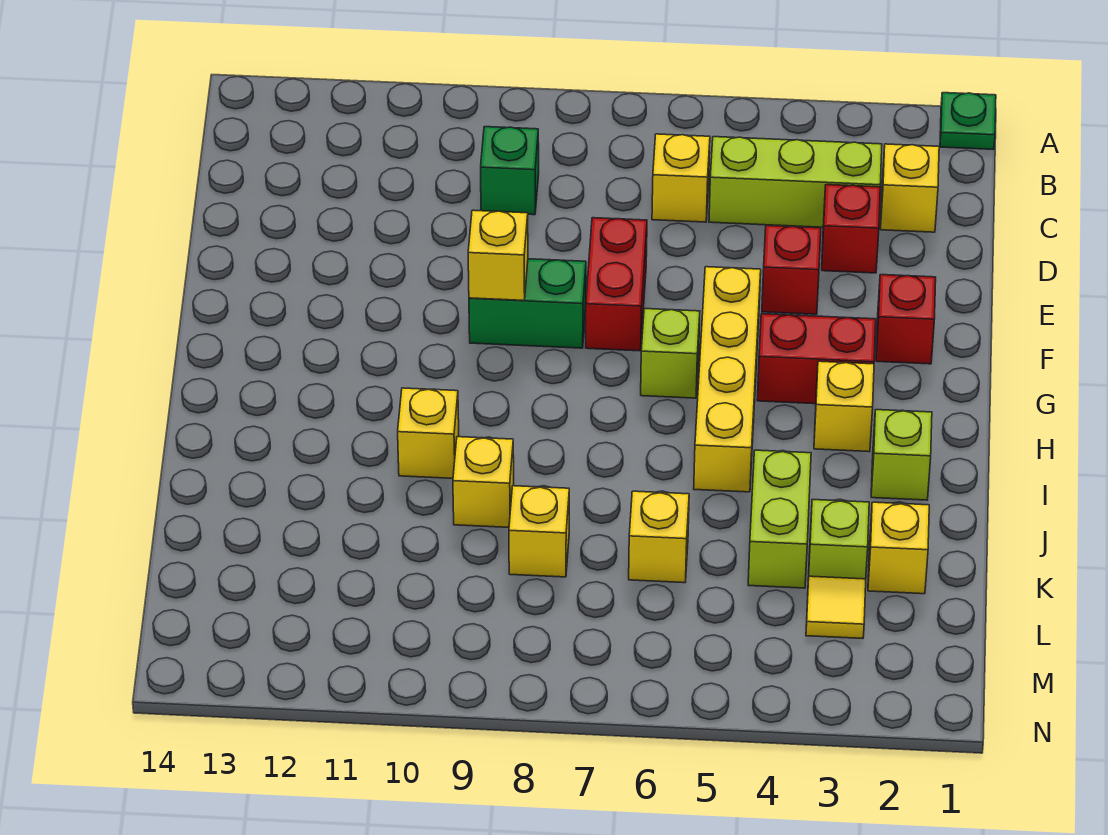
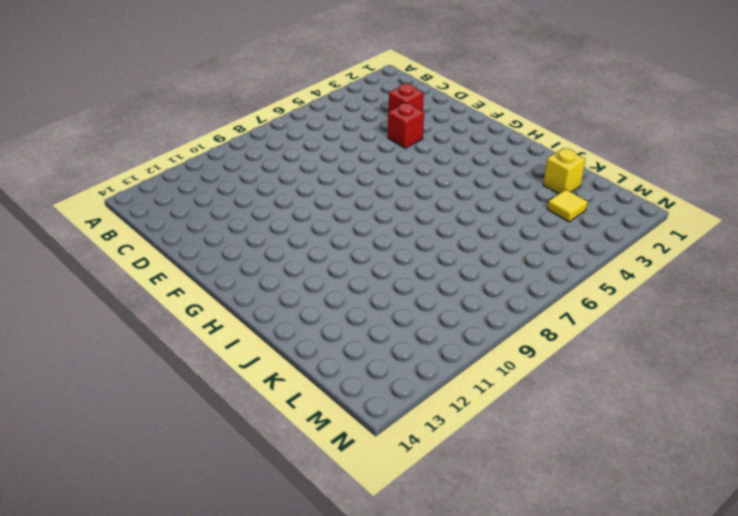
none -> green plate A1 level 1
none -> yellow brick C2 level 1
none -> lime brick C3:C5 level 1

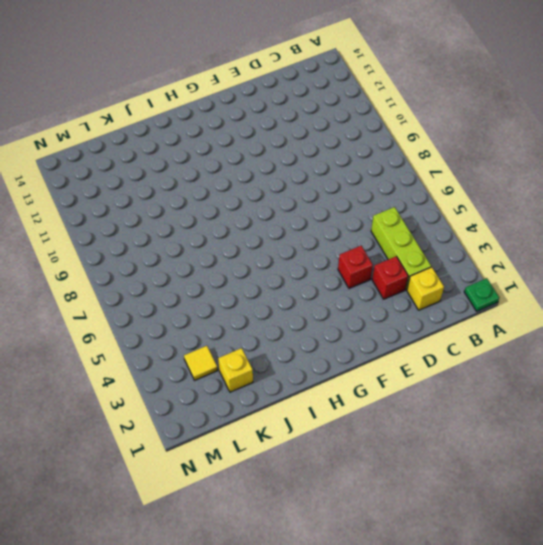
none -> yellow brick C6 level 1
none -> green brick C9 level 1
none -> red brick E7:F7 level 1

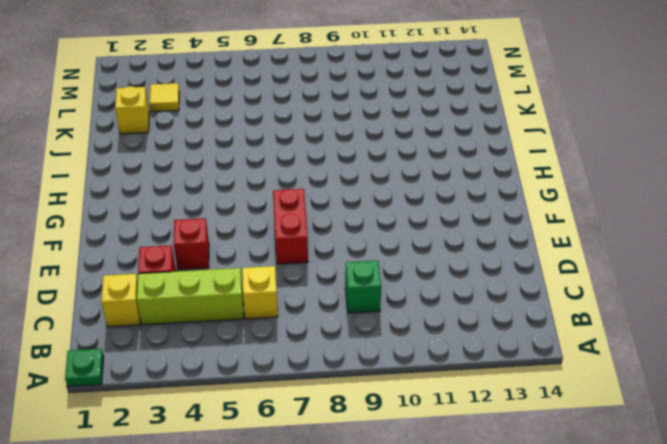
none -> red brick F2 level 1
none -> yellow brick F5:I5 level 1
none -> green brick F8:F9 level 1

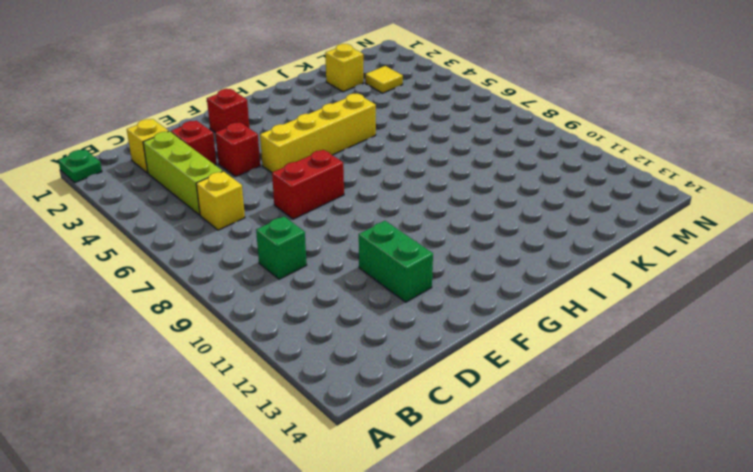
green brick E11:E12 level 1 -> green brick F8:F9 level 1
none -> red brick G3:G4 level 1
none -> lime brick G6 level 1
none -> yellow brick H3 level 1

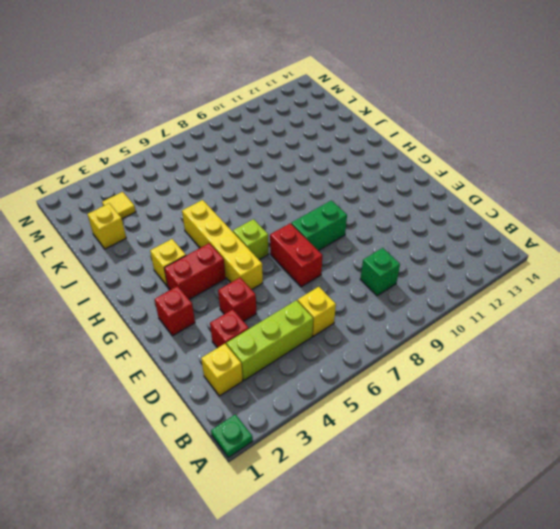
none -> lime brick I2 level 1
none -> yellow brick I10 level 1
none -> lime brick J4:K4 level 1

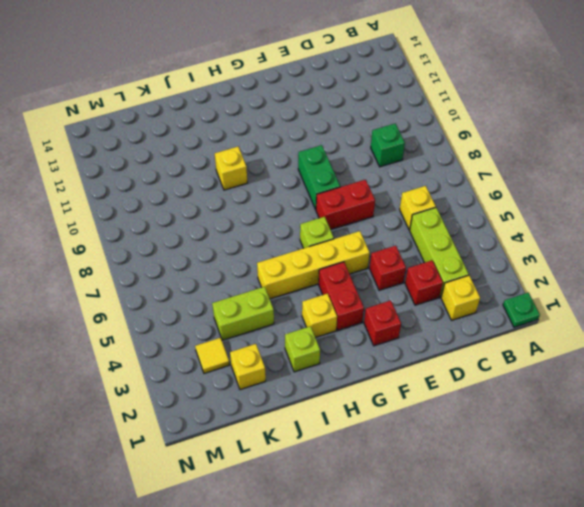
none -> yellow brick J9 level 1
none -> lime brick K3 level 1
none -> yellow brick K6 level 1

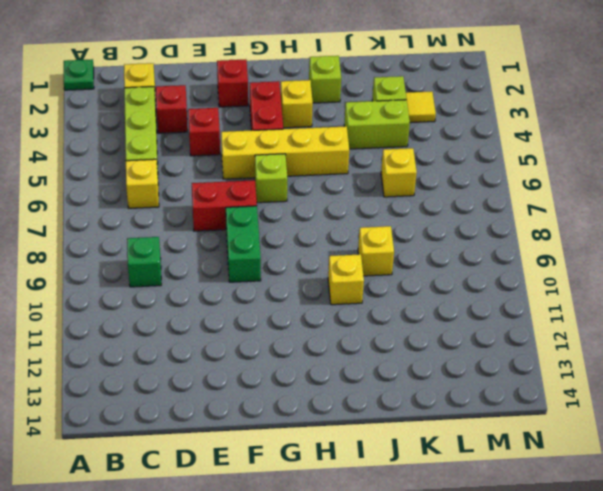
none -> yellow brick K2 level 1
none -> yellow brick K8 level 1
none -> yellow brick F9 level 2

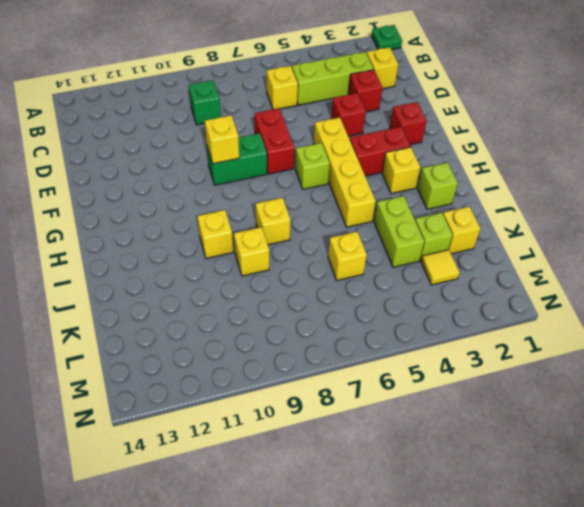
yellow brick I8 level 1 -> yellow brick K8 level 1

